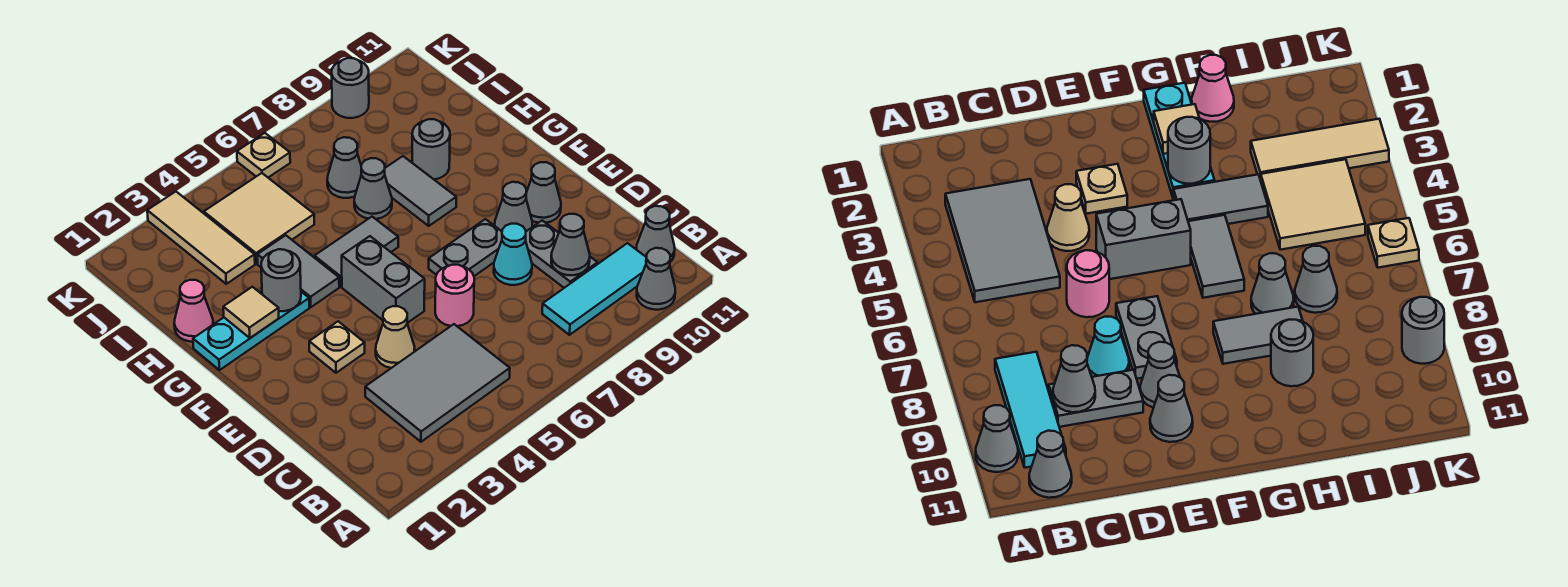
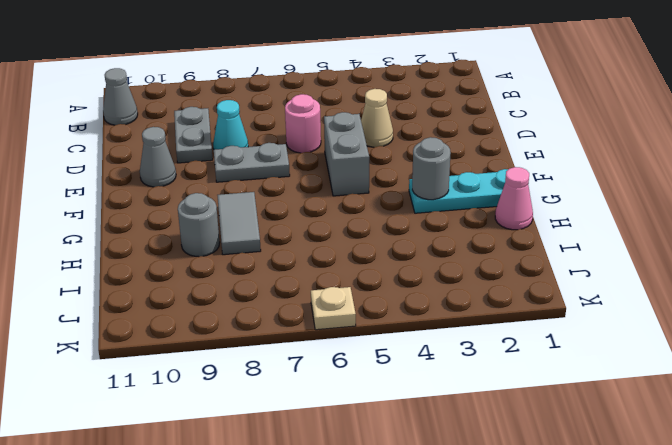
none -> grey cone A10 level 1
none -> grey tile B3:C5 level 1
none -> cyan tile B8:B10 level 1

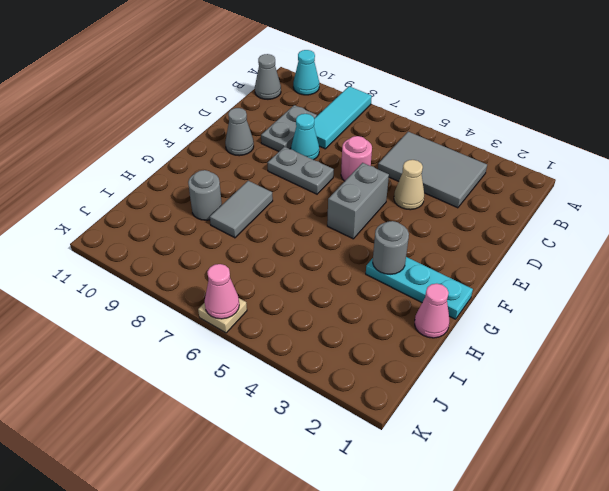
cyan tile A8:C8 level 1 -> cyan tile B8:B10 level 1
cyan cone A10 level 1 -> grey cone A10 level 1
pink cone K6 level 2 -> none
none -> tan plate E3 level 1
none -> grey cone E9 level 1
none -> grey tile G4:H4 level 1

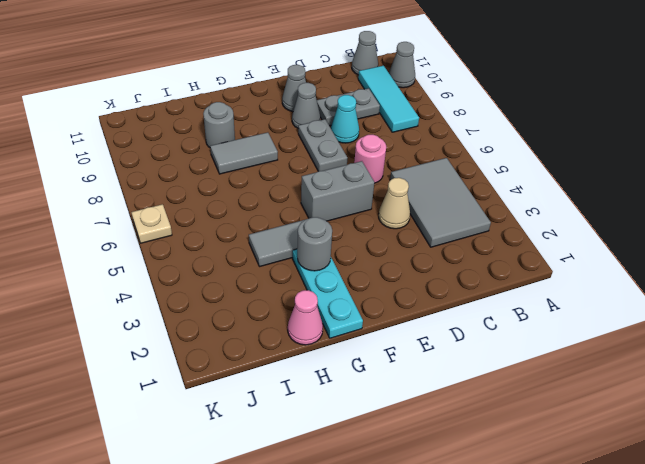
none -> tan plate E3 level 1
none -> grey tile G5:G6 level 1
none -> grey cone H7 level 1

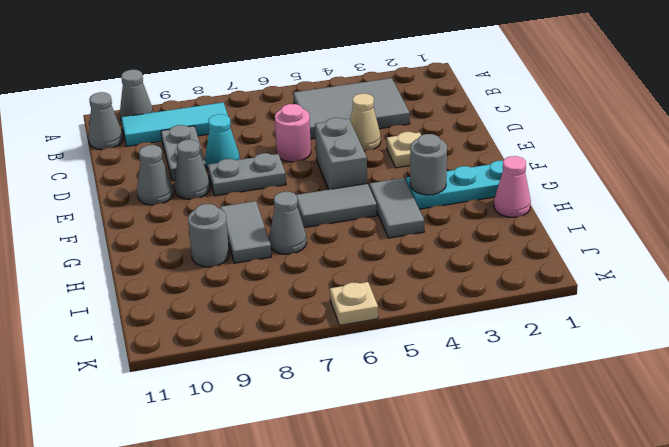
none -> tan tile I3:K3 level 1
none -> tan tile I4:J5 level 1
none -> grey cone I7 level 1

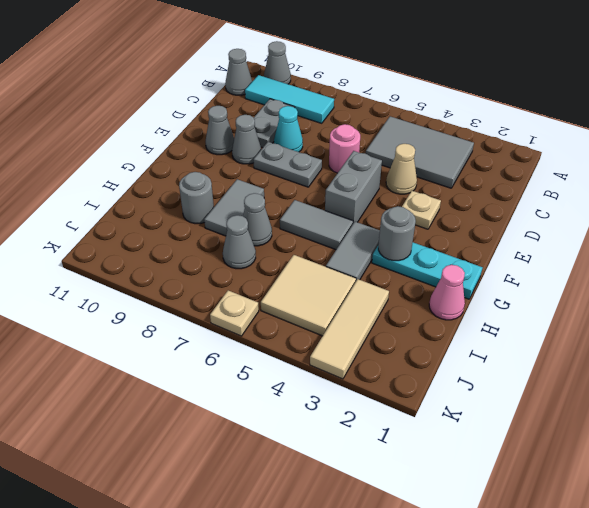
none -> grey round brick K9 level 1
none -> grey cone C9 level 2
none -> tan tile G2 level 2

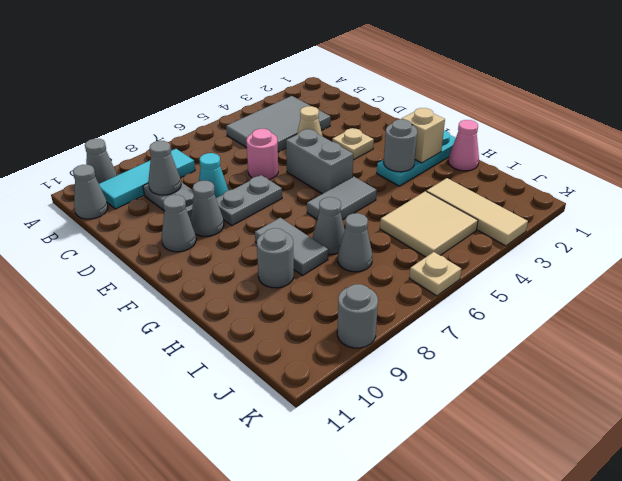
tan brick G2 level 2 -> tan tile G2 level 2
none -> grey tile G4:H4 level 1

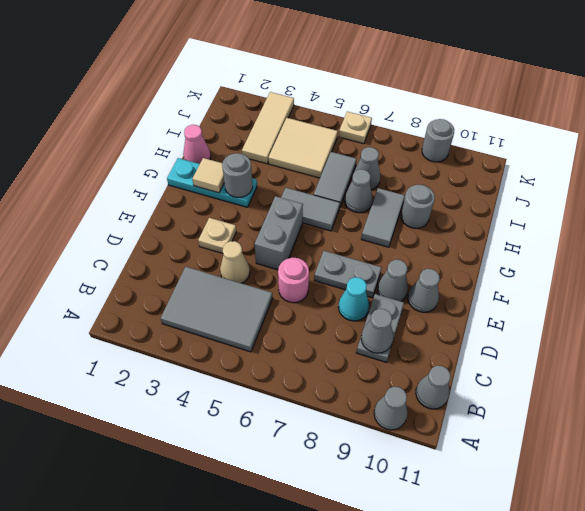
grey tile H6:I6 level 1 -> grey tile G4:H4 level 1
none -> cyan tile B8:B10 level 1

